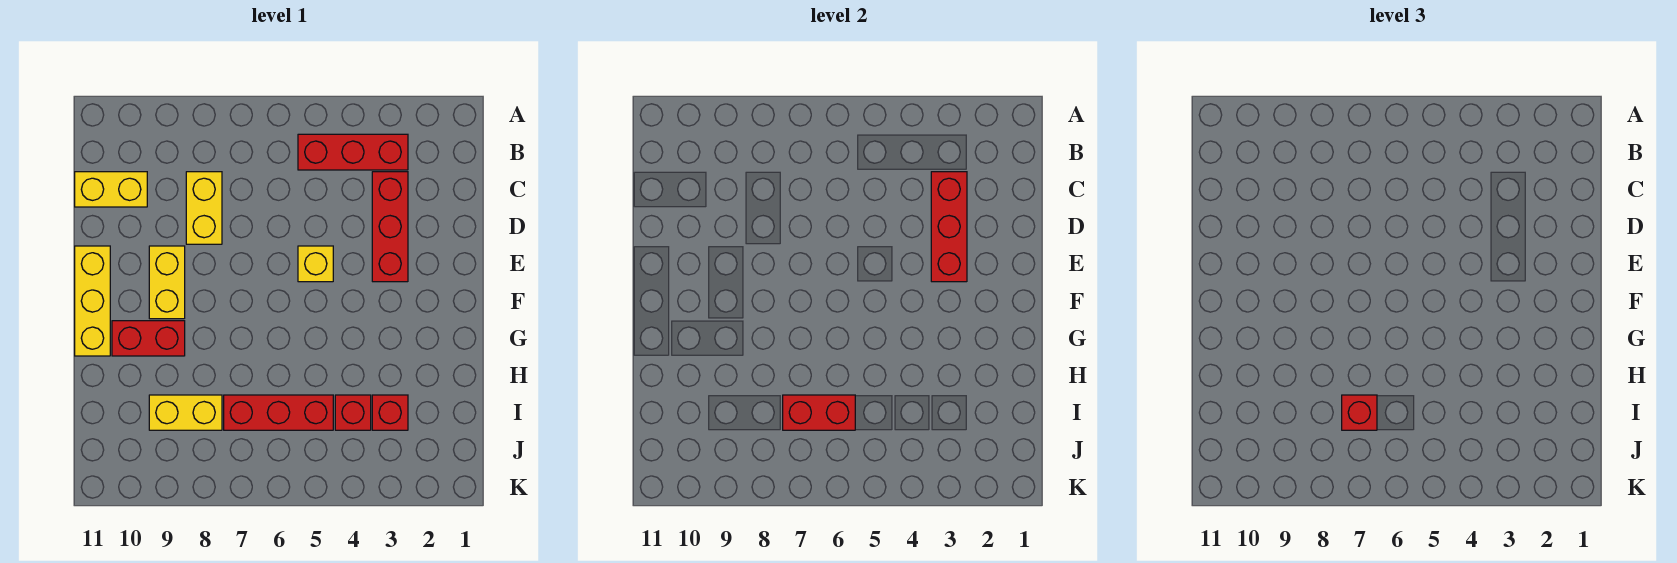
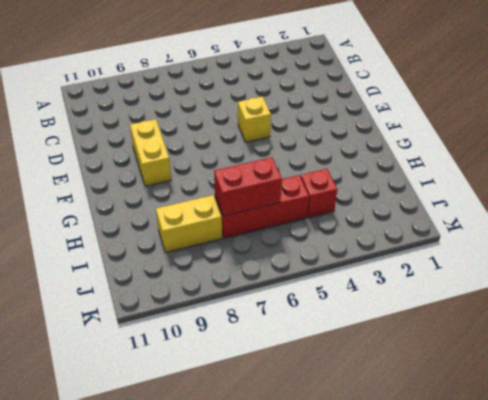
none -> red brick B3:B5 level 1
none -> red brick C3:E3 level 1
none -> yellow brick C8:D8 level 1

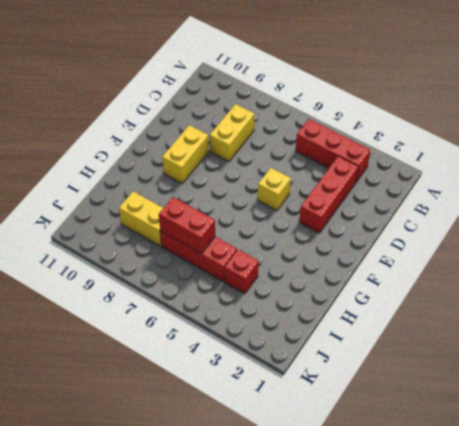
none -> yellow brick C10:C11 level 1
none -> yellow brick E11:G11 level 1
none -> red brick G9:G10 level 1

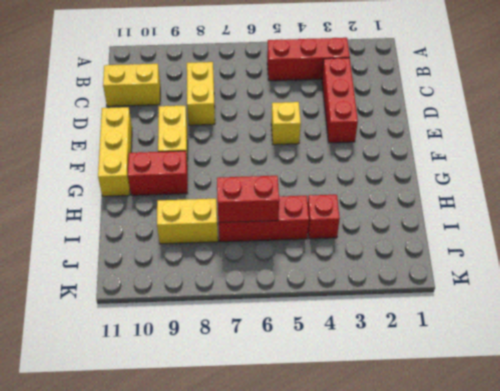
none -> red brick I3 level 1
none -> red brick C3:E3 level 2
none -> red brick I7 level 3

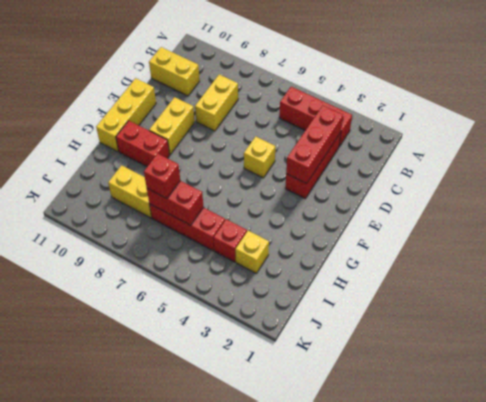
yellow brick I3 level 1 -> red brick I3 level 1

